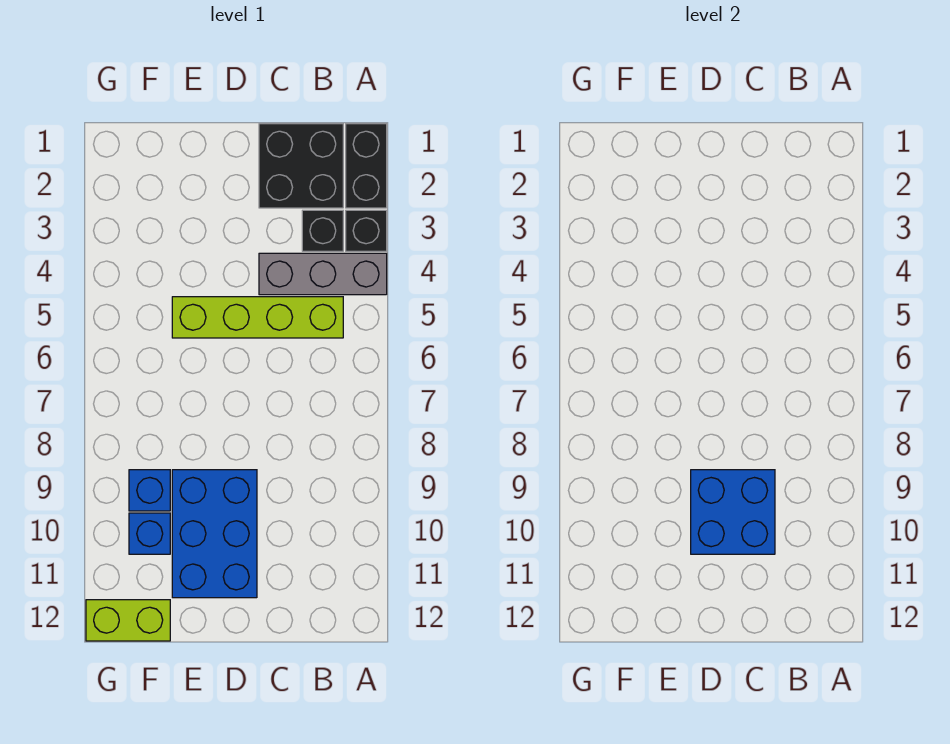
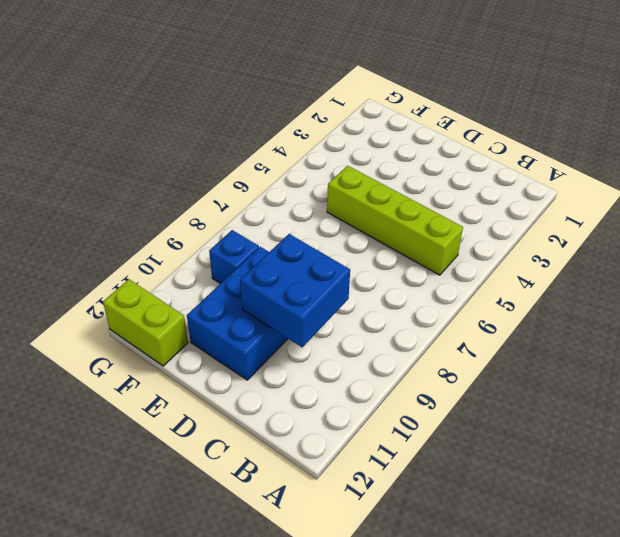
none -> black brick A1:A2 level 1
none -> black brick A3 level 1

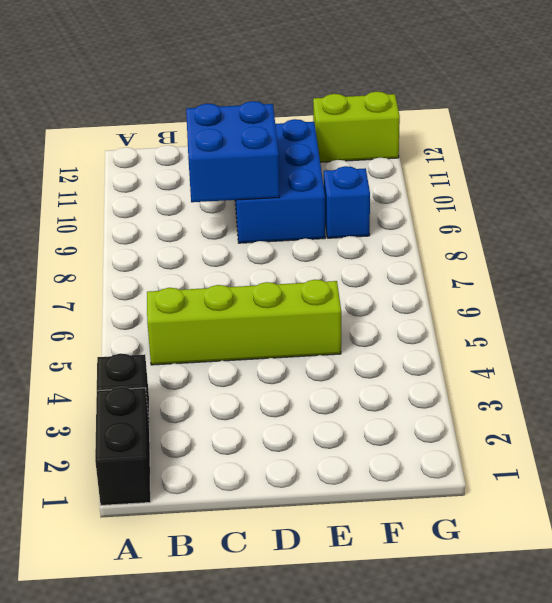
none -> grey brick A4:C4 level 1
none -> black brick B1:C2 level 1

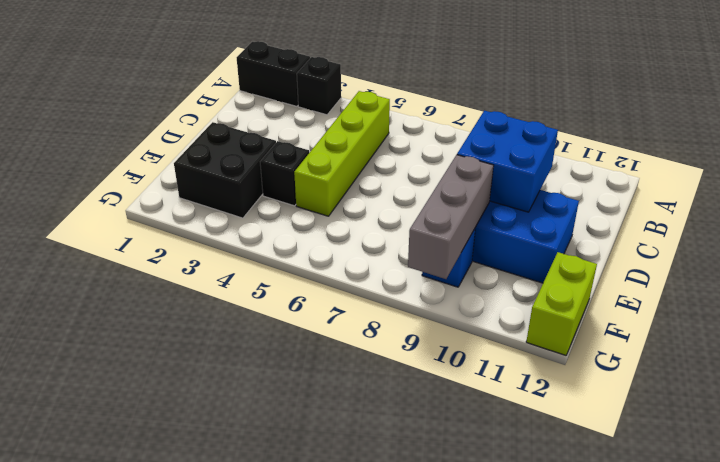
black brick E2:F3 level 1 -> black brick B1:C2 level 1
black brick E4 level 1 -> black brick B3 level 1
grey brick E9:G9 level 2 -> grey brick A4:C4 level 1
none -> blue brick F10 level 1

